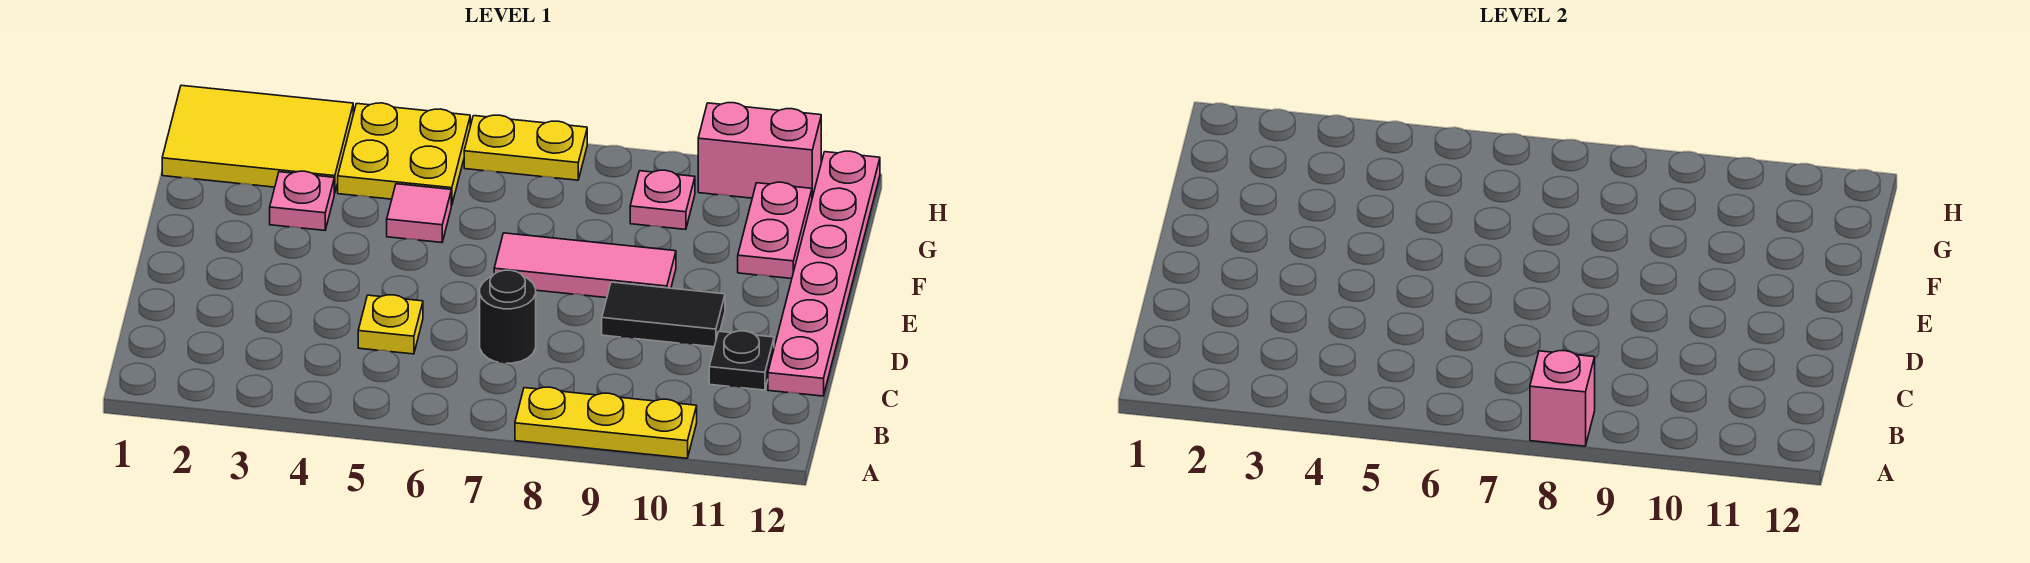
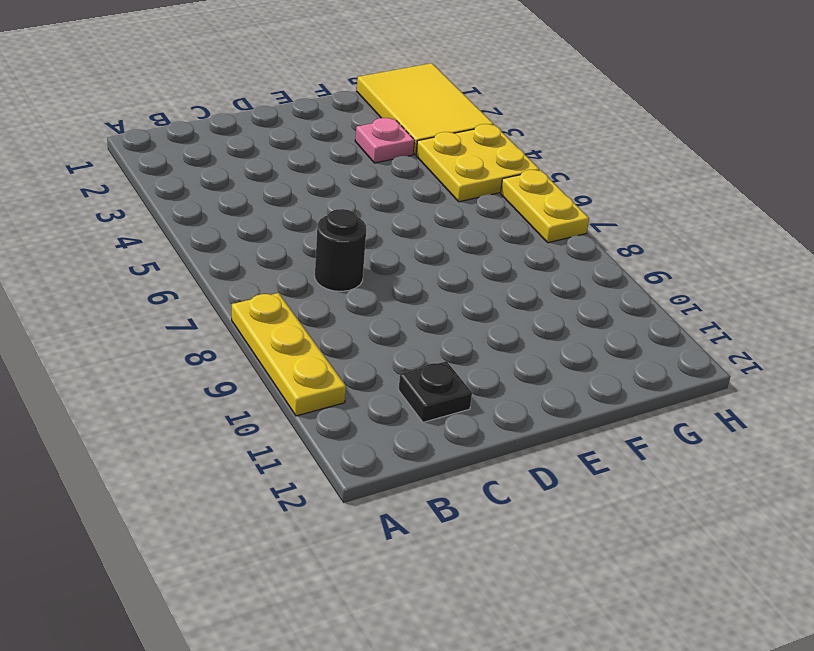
none -> yellow plate C5 level 1
none -> pink plate C12:H12 level 1
none -> black tile D9:D10 level 1

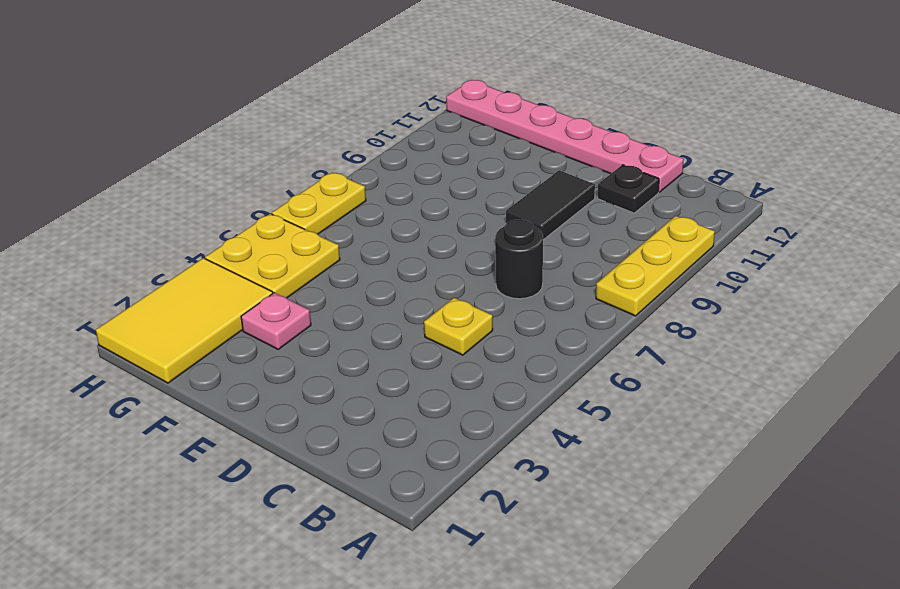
none -> pink tile E7:E9 level 1
none -> pink tile F5 level 1
none -> pink plate F11:G11 level 1

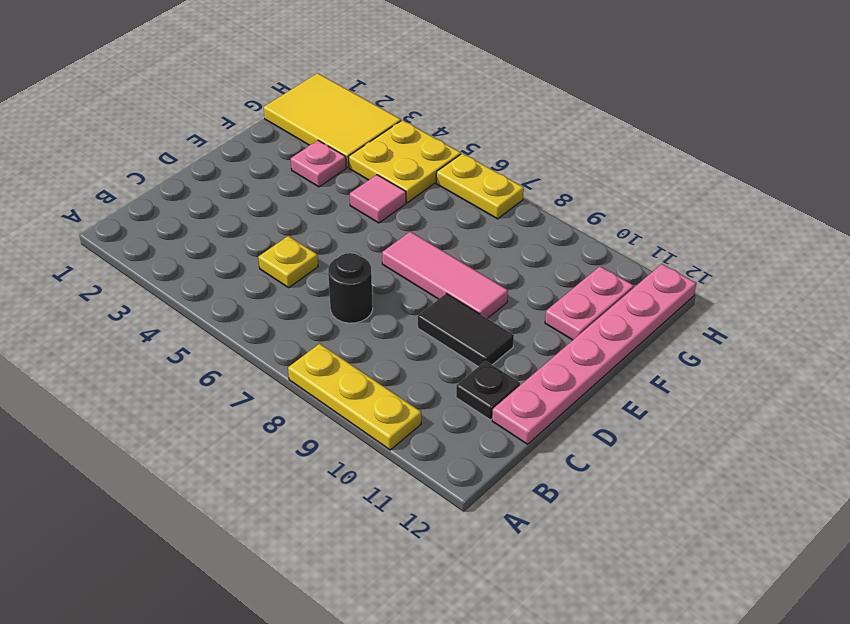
none -> pink plate G9 level 1
none -> pink brick H10:H11 level 1
none -> pink brick A8 level 2

